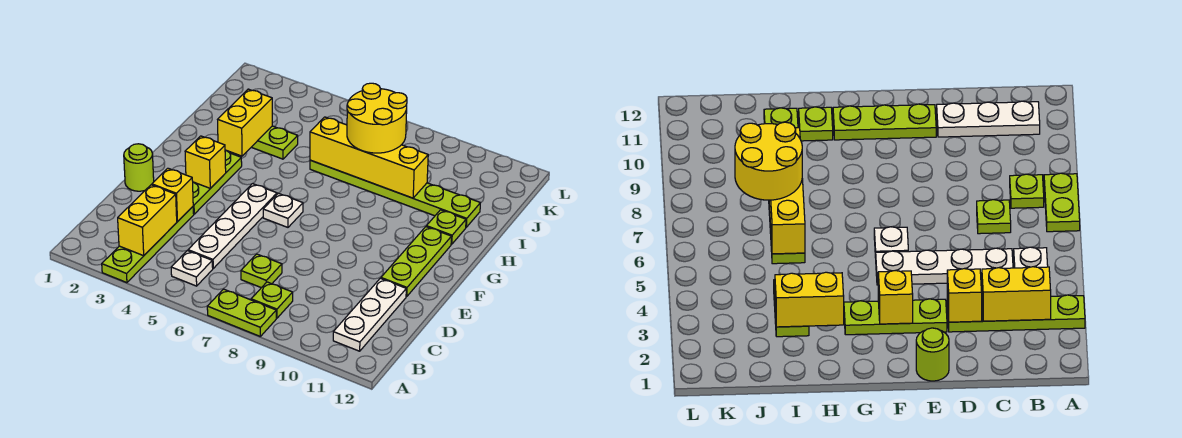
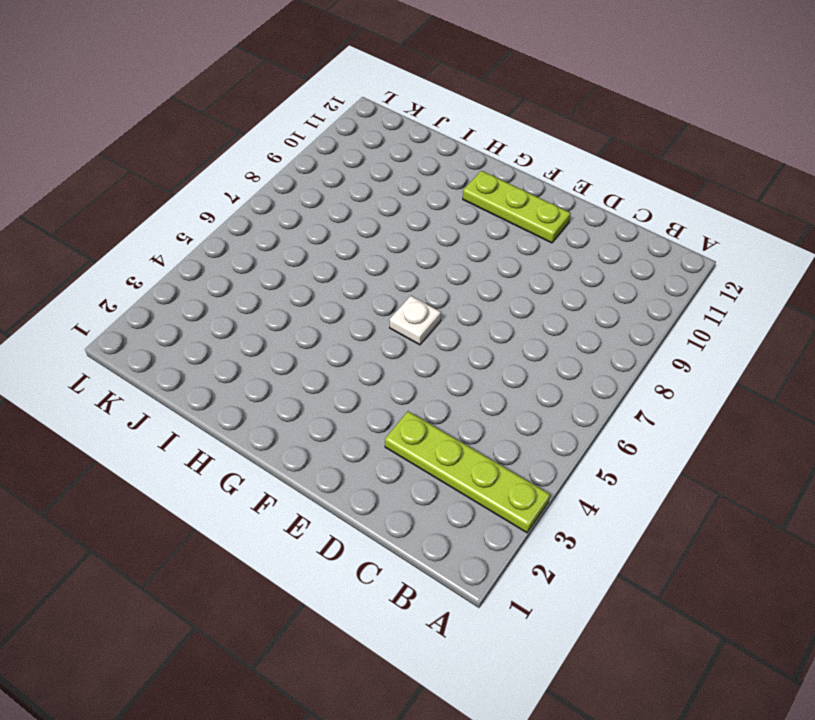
none -> lime plate A7:A8 level 1
none -> white plate B5 level 1
none -> lime plate B8 level 1

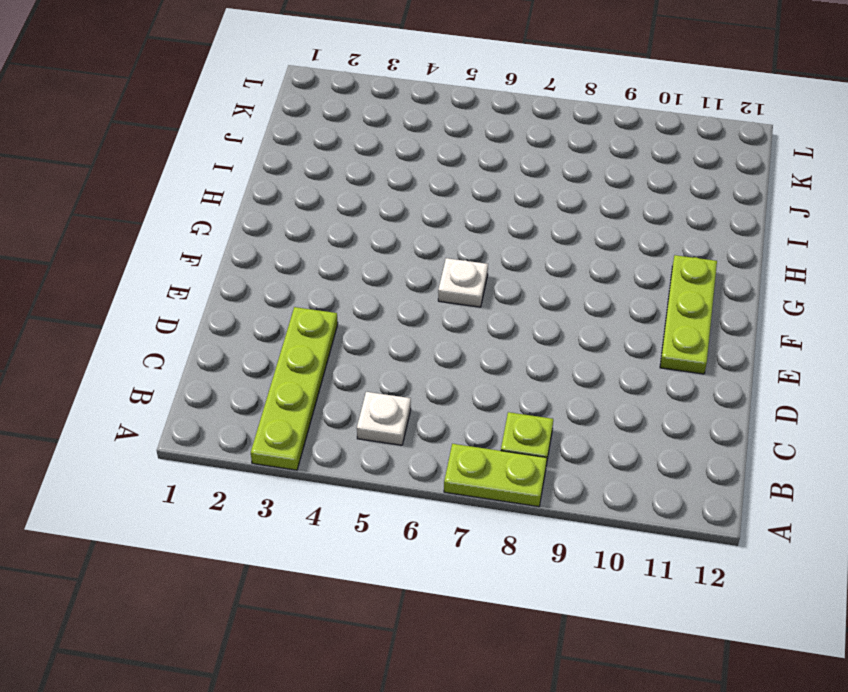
none -> white plate B11:D11 level 1
none -> white plate C5:F5 level 1
none -> lime plate C7 level 1

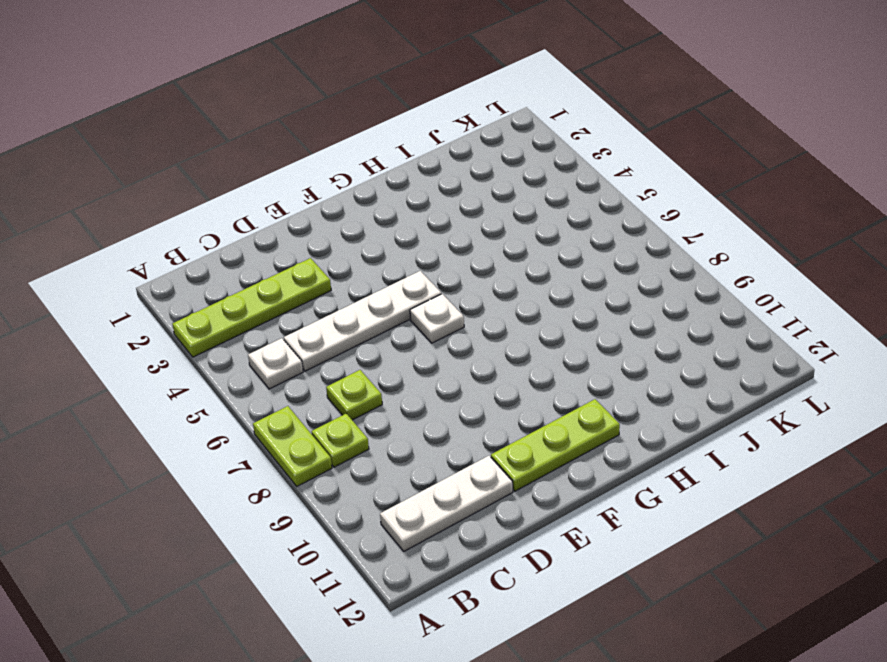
none -> lime round brick E1 level 1
none -> lime plate E3:G3 level 1
none -> lime plate H11 level 1

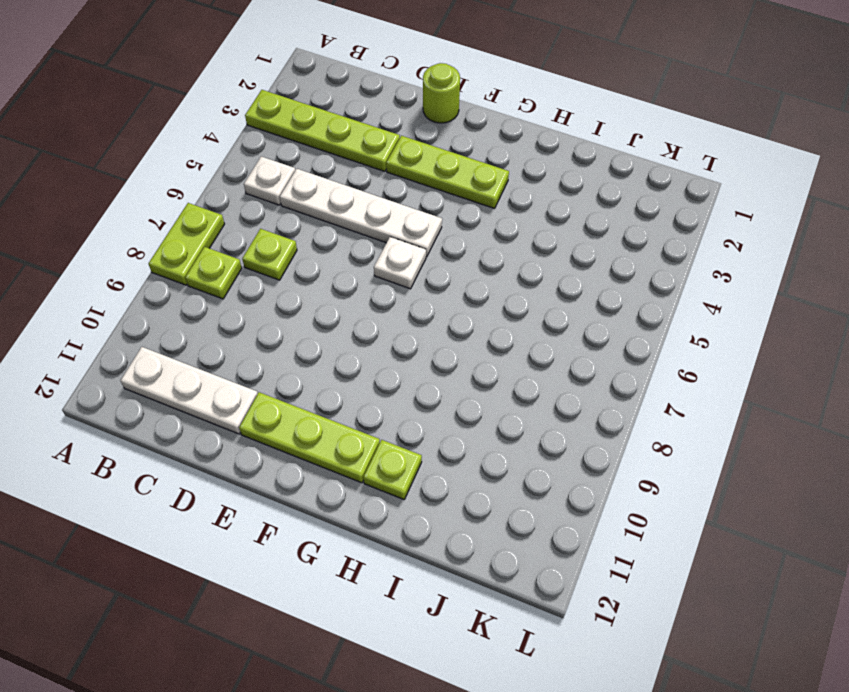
none -> lime plate I3:I4 level 1
none -> lime plate I6:I11 level 1
none -> yellow brick B3:C3 level 2

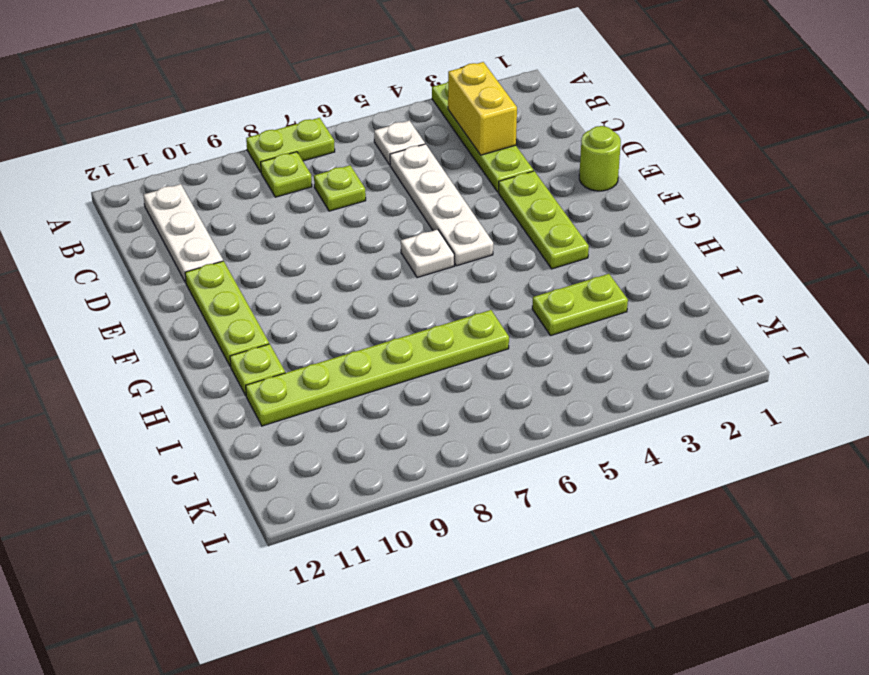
none -> yellow brick D3 level 2
none -> yellow brick F3 level 2
none -> yellow brick H3:I3 level 2

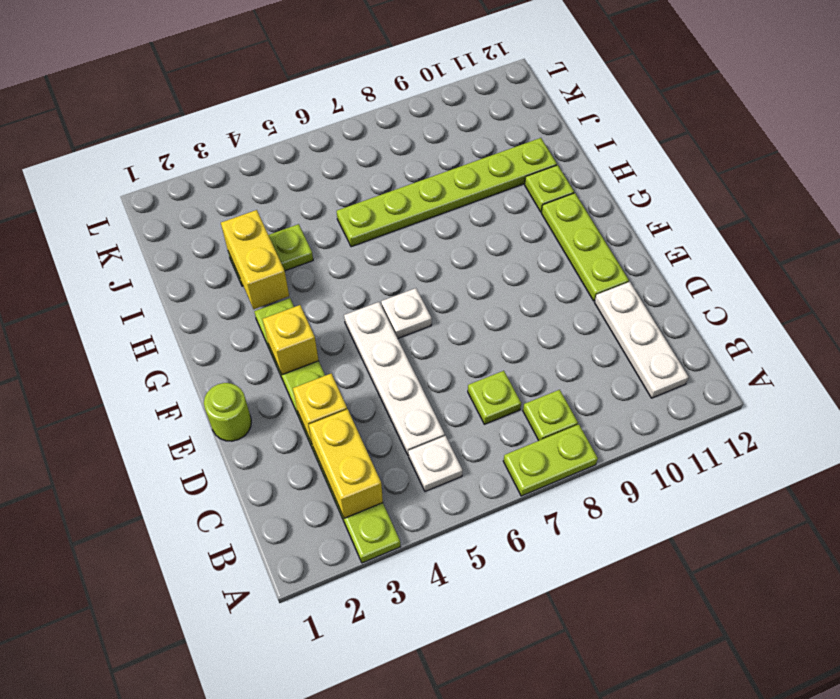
none -> yellow brick I6:I9 level 2
none -> yellow round brick I7:J8 level 3

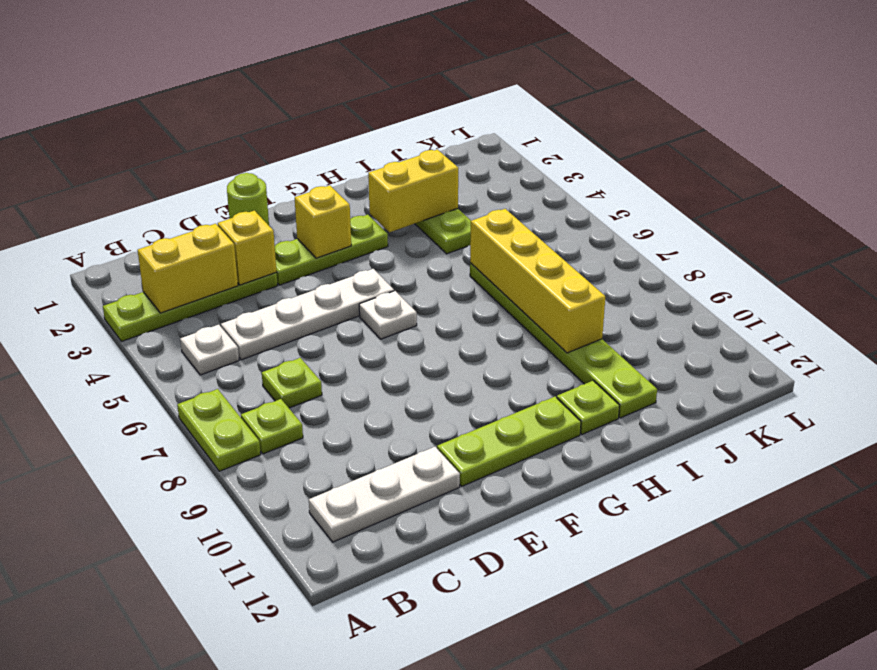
none -> yellow round brick I7:J8 level 3

